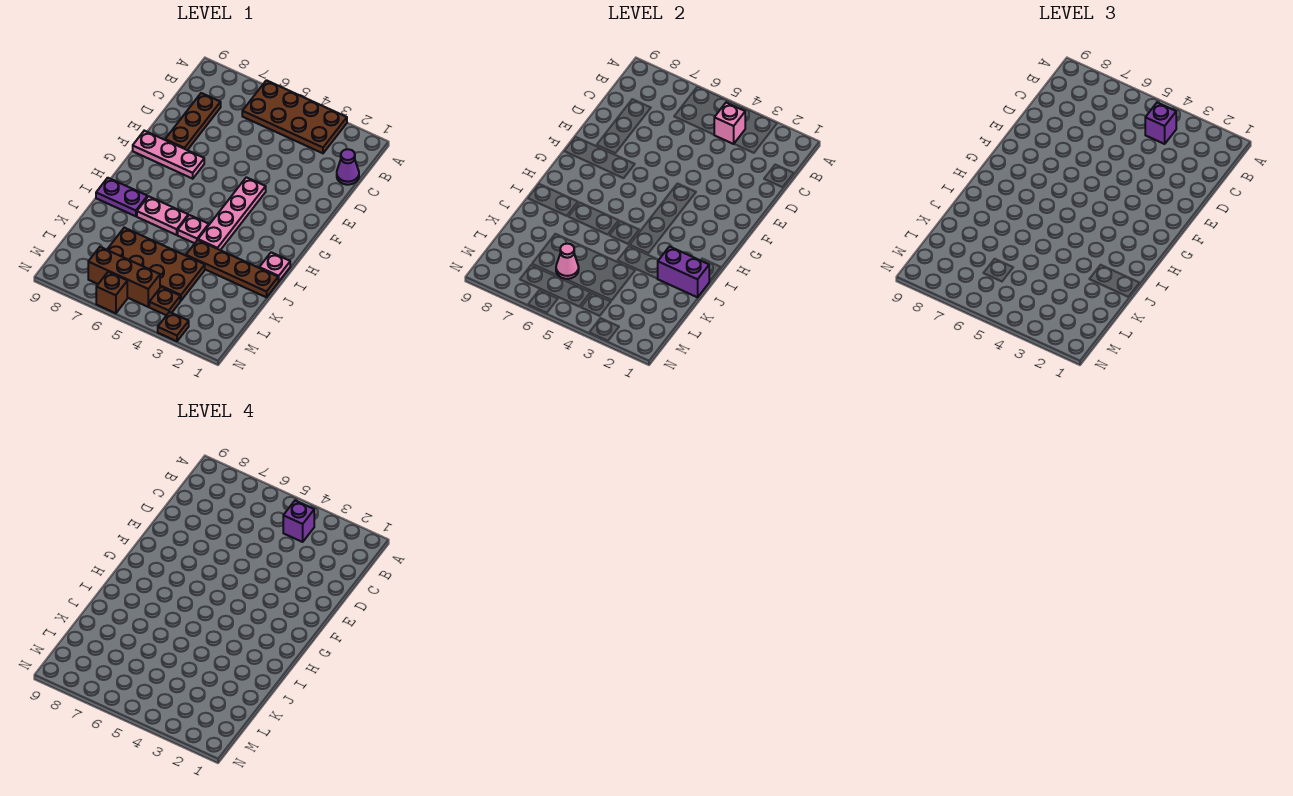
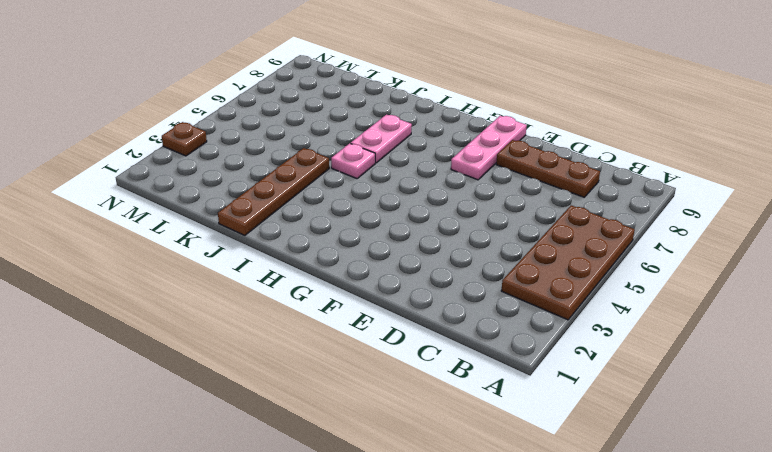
none -> purple cone C1 level 1
none -> pink plate F4:I4 level 1
none -> pink plate I1 level 1

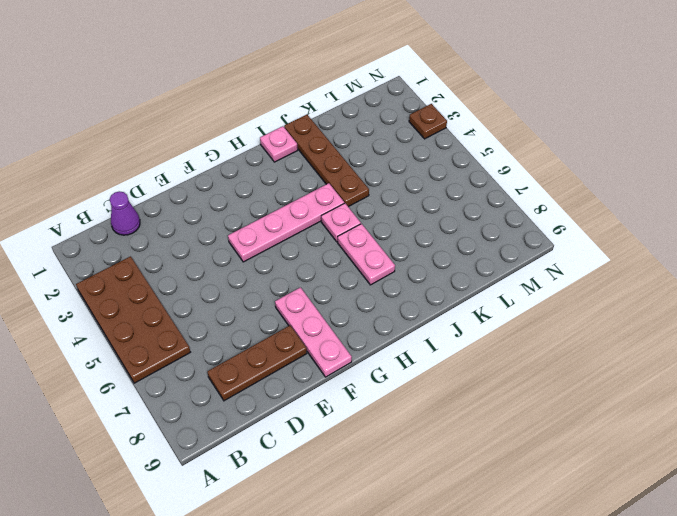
none -> purple plate I8:I9 level 1
none -> brown plate K4:L7 level 1
none -> brown plate M4 level 1

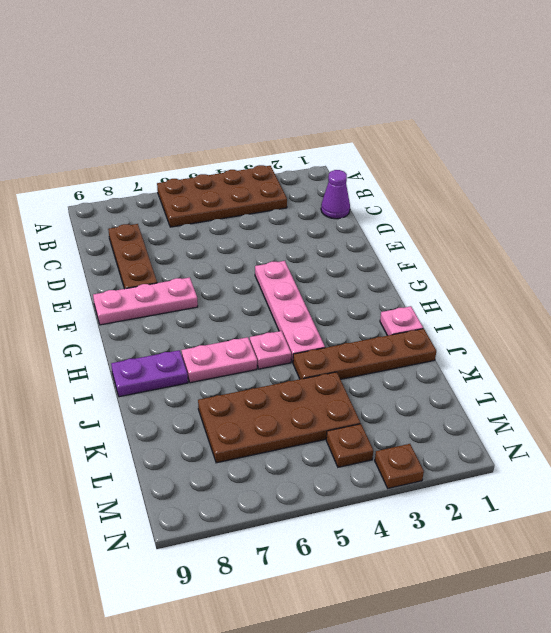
none -> brown brick M5:M7 level 1
none -> brown brick N6 level 1
none -> pink brick B4 level 2

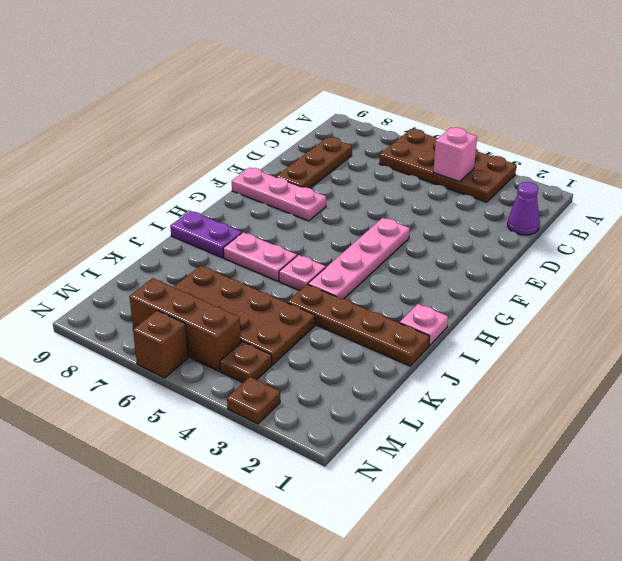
none -> purple brick J1:J2 level 2
none -> pink cone L6 level 2
none -> purple brick B4 level 3

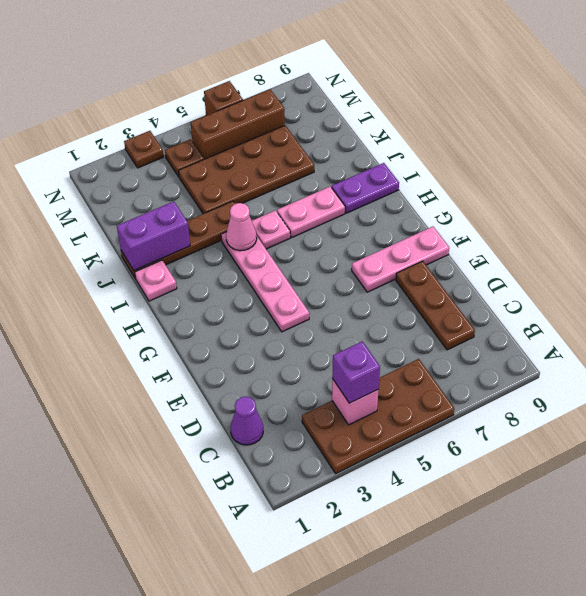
pink cone I4 level 2 -> pink cone L6 level 2
none -> purple brick B4 level 4

